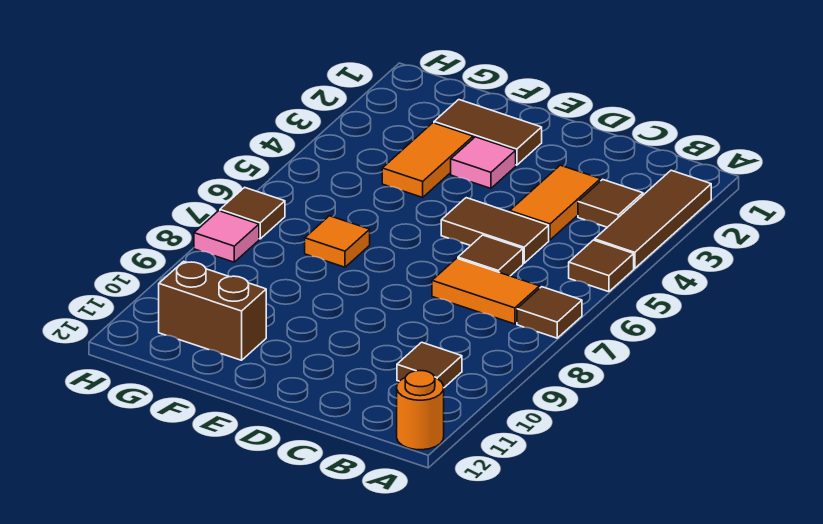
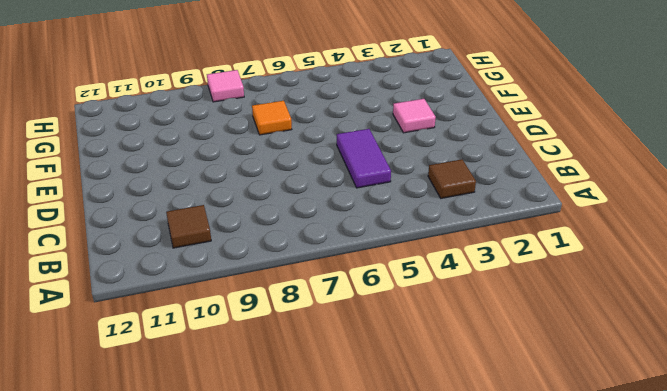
purple tile C5:D5 level 1 -> brown tile C5:D5 level 1
none -> brown tile A2:A4 level 1
none -> brown tile A5 level 1
none -> brown tile A7 level 1

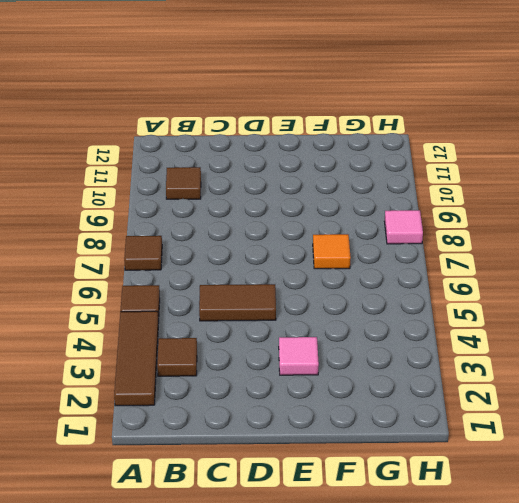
none -> orange round brick A12 level 1
none -> orange tile B7:C7 level 1
none -> orange tile C3:C4 level 1

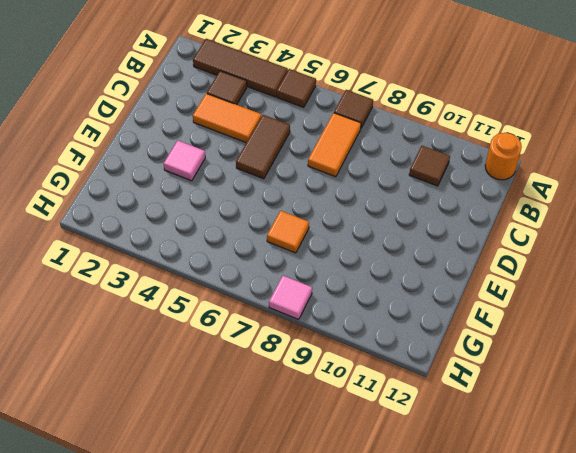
none -> brown tile C6 level 1
none -> brown tile E2:F2 level 1
none -> orange tile F3:F4 level 1

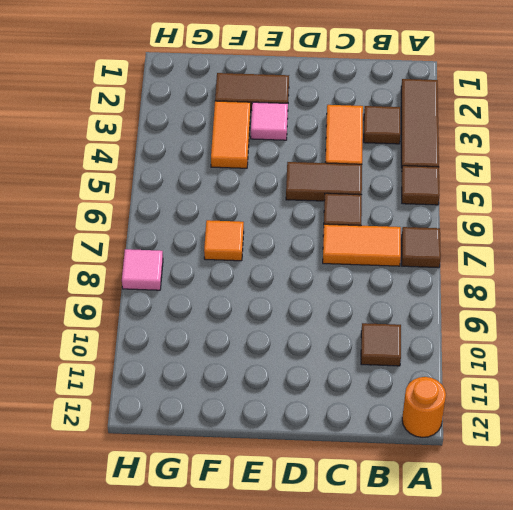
none -> brown brick F11:G11 level 1
none -> brown tile H7 level 1

